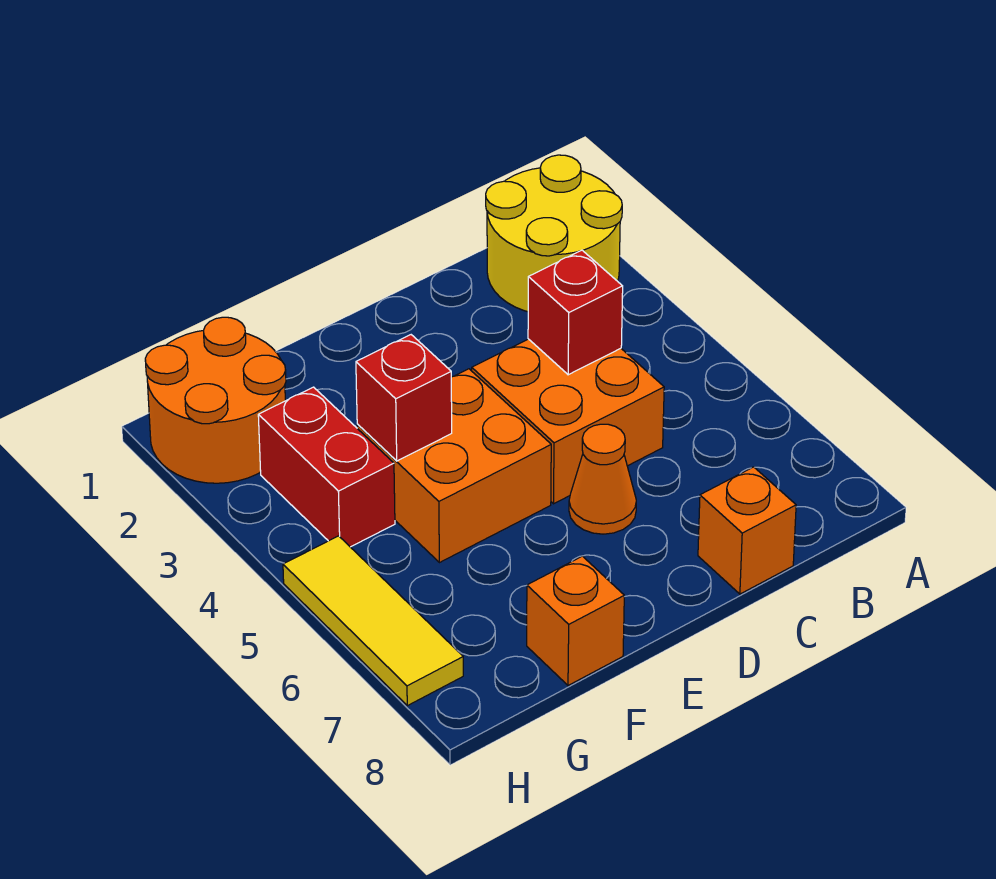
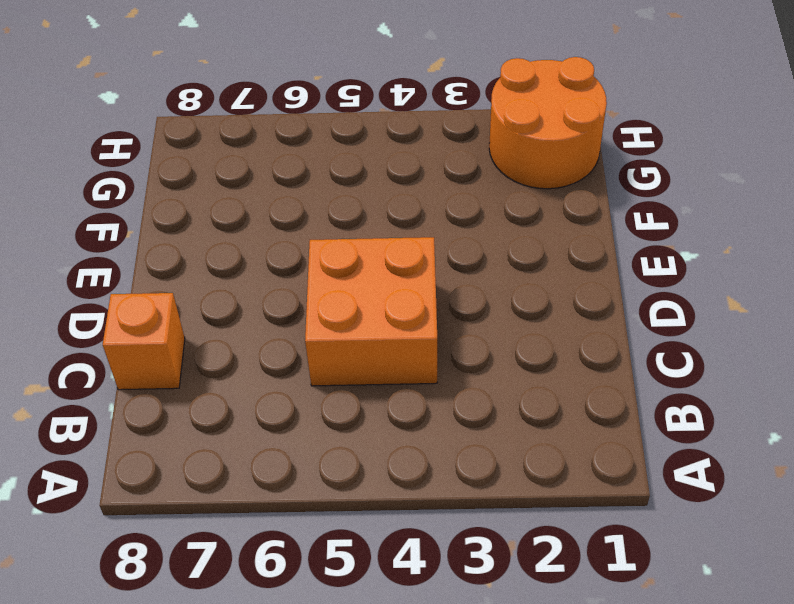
none -> yellow round brick A1:B2 level 1
none -> orange cone D6 level 1

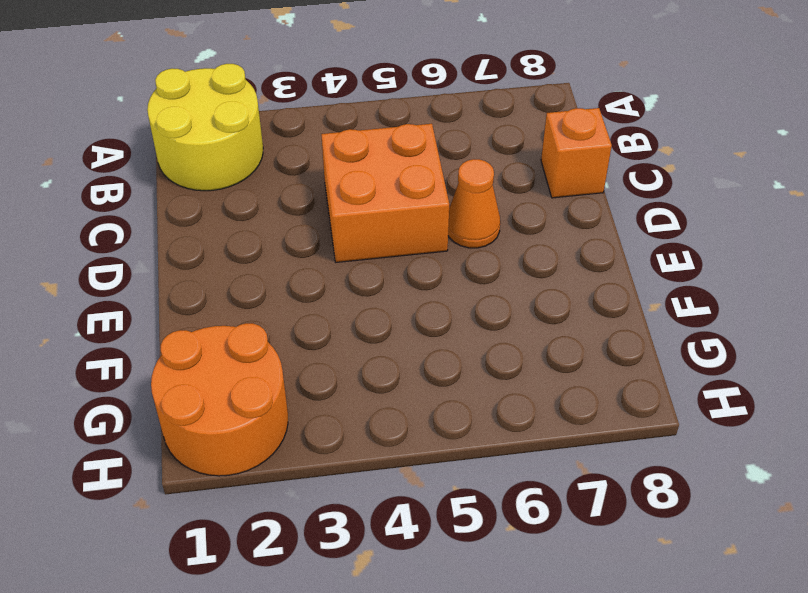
none -> orange brick E4:F5 level 1
none -> orange brick F8 level 1

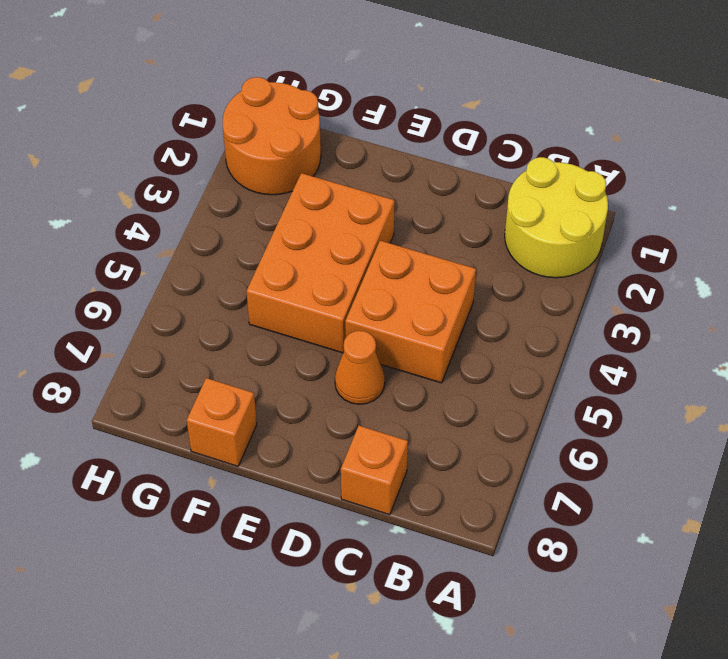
orange brick E3:F5 level 1 -> orange brick E4:F5 level 1
none -> red brick G3:G4 level 1
none -> yellow tile H5:H7 level 1

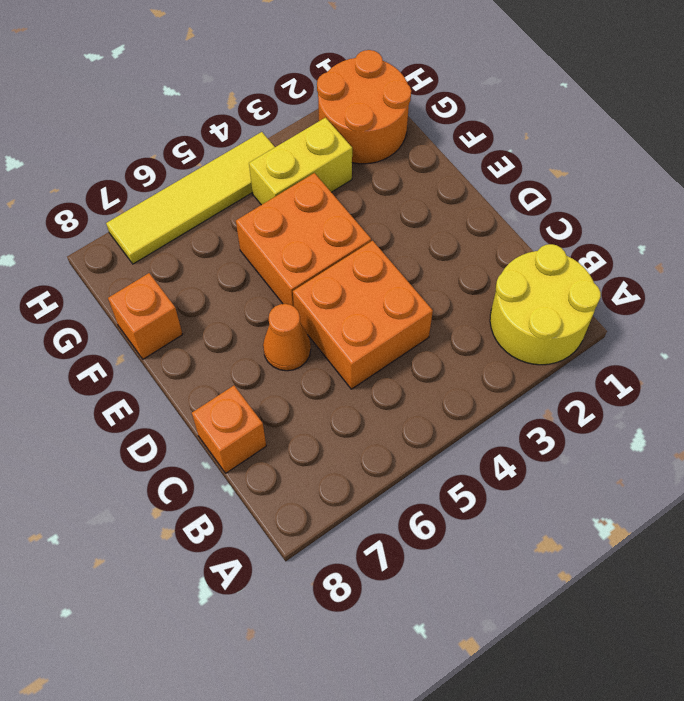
yellow brick G3:G4 level 1 -> red brick G3:G4 level 1
yellow tile H4:H7 level 1 -> yellow tile H5:H7 level 1
none -> red brick C4 level 2
none -> red brick F4 level 2

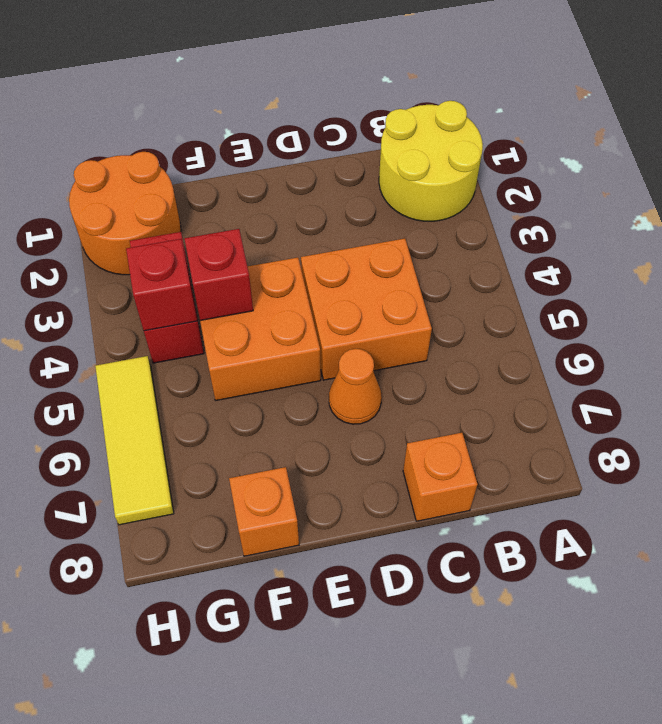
red brick G4 level 2 -> red brick C4 level 2

